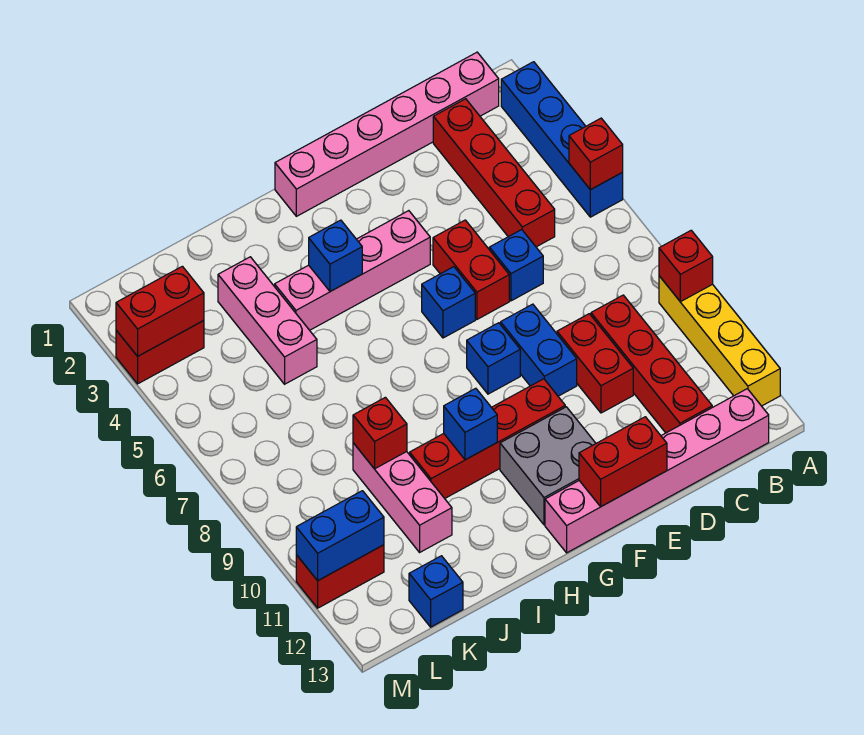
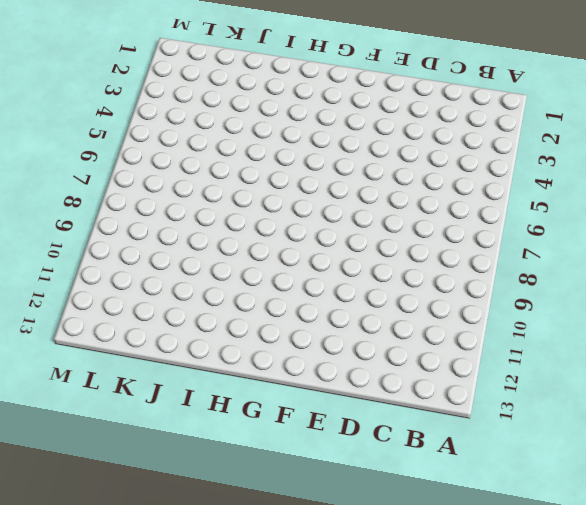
none -> blue brick A2:A5 level 1
none -> yellow brick A9:A12 level 1
none -> pink brick B1:G1 level 1

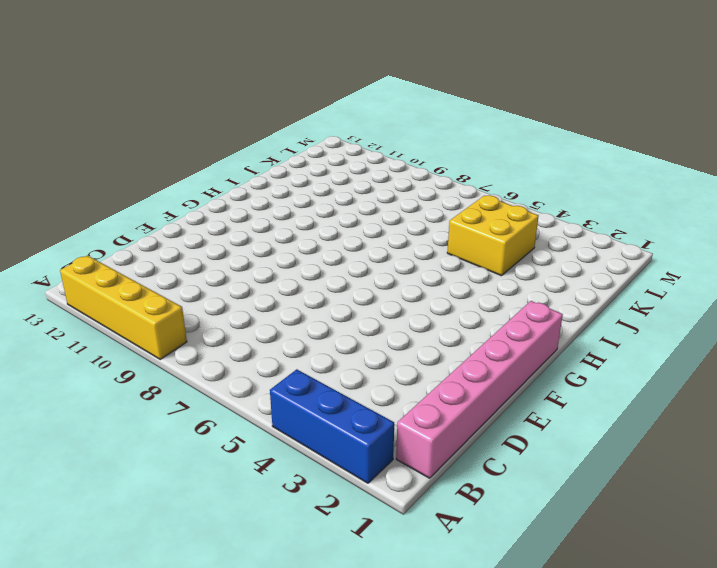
blue brick A2:A4 level 1 -> blue brick A2:A5 level 1
yellow brick J4:K5 level 1 -> pink brick J3:J5 level 1
none -> pink brick B13:G13 level 1
none -> red brick C2:C5 level 1
none -> red brick C9:C12 level 1

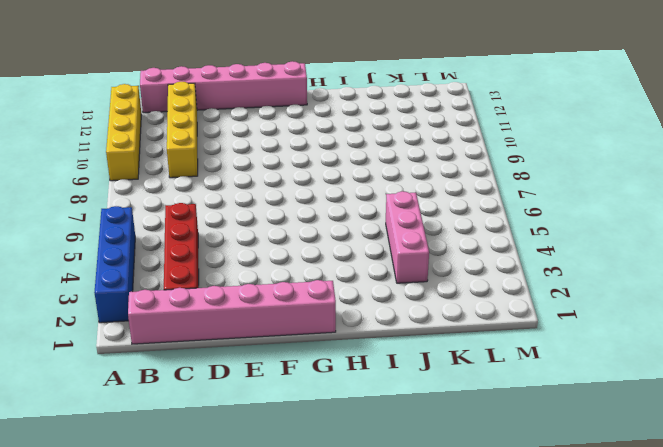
yellow brick C9:C12 level 1 -> red brick C9:C12 level 1
none -> blue brick D6 level 1
none -> red brick D9:D10 level 1
none -> red brick E5:E6 level 1

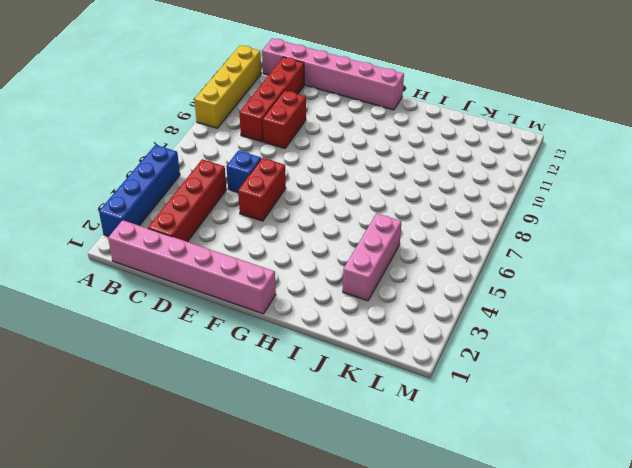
none -> blue brick E8:E9 level 1
none -> pink brick F4:I4 level 1
none -> blue brick F6 level 1

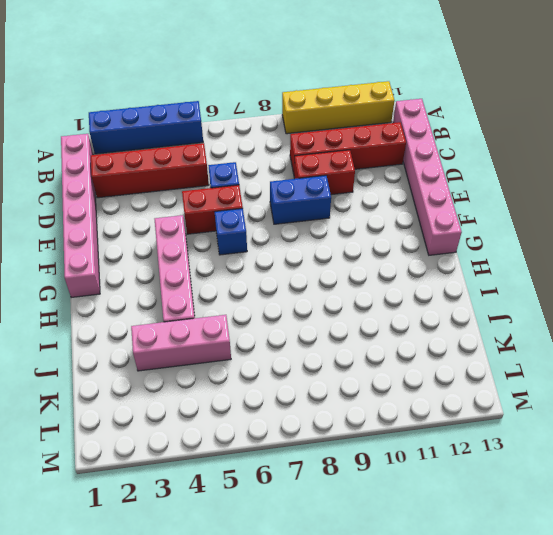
none -> blue brick F8 level 1
none -> red brick F10:I10 level 1
none -> grey brick F11:G12 level 1

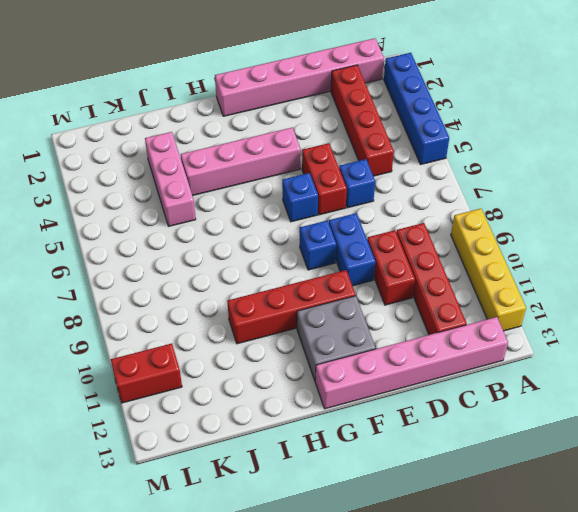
none -> pink brick J9:J11 level 1
none -> blue brick K13 level 1
none -> red brick L3:M3 level 1

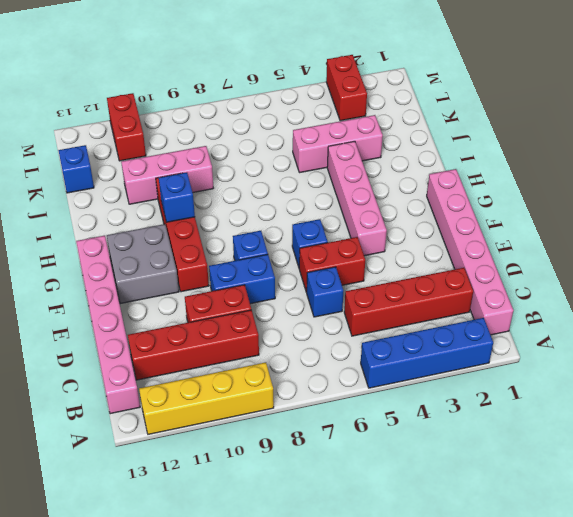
none -> red brick A5 level 2
none -> red brick A9 level 2
none -> red brick E13:F13 level 2

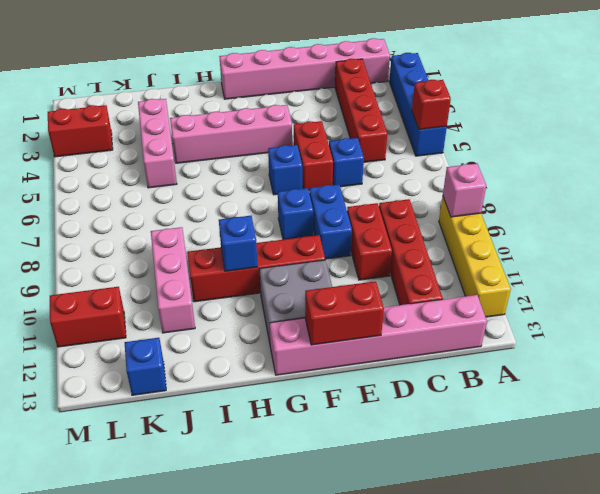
pink brick A9 level 2 -> red brick A9 level 2
none -> blue brick H4 level 2
none -> red brick J9 level 2
none -> red brick L3:M3 level 2

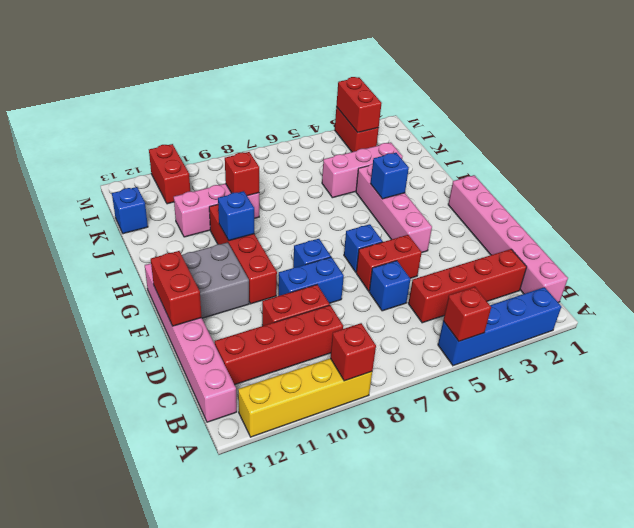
none -> blue brick L11:M11 level 2

